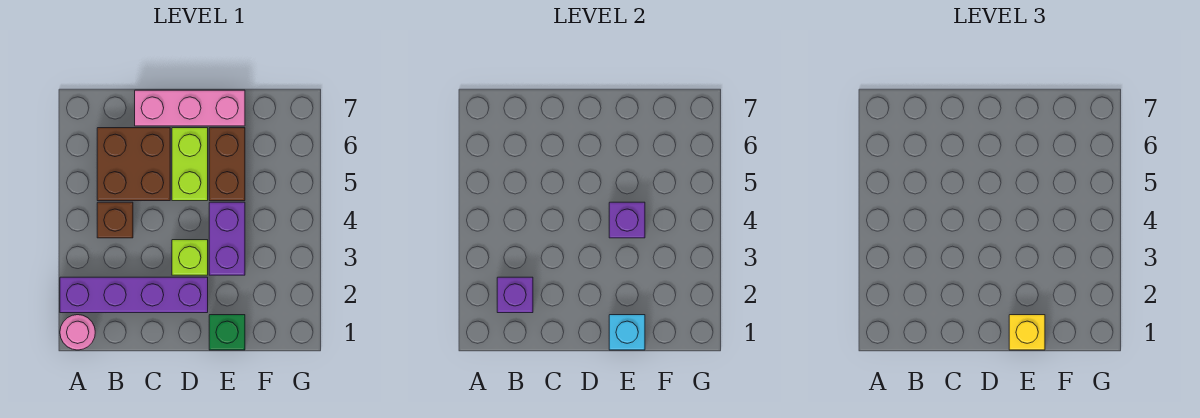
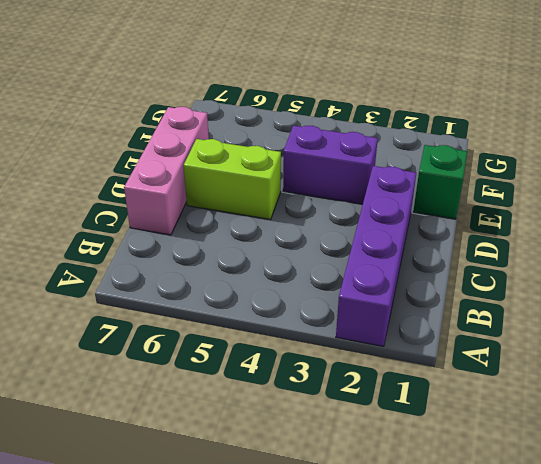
none -> pink round brick A1 level 1
none -> brown brick B4 level 1
none -> brown brick B5:C6 level 1

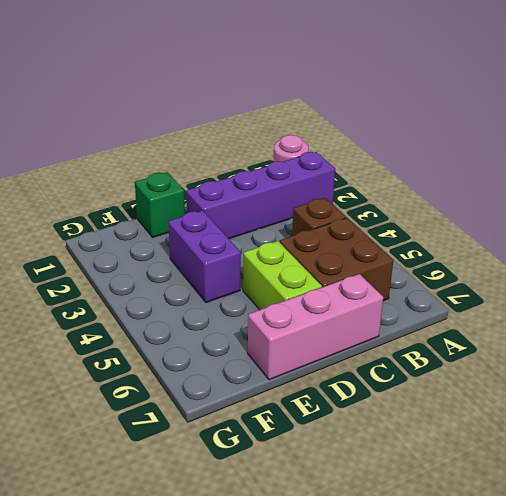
none -> lime brick D3 level 1
none -> brown brick E5:E6 level 1
none -> purple brick B2 level 2

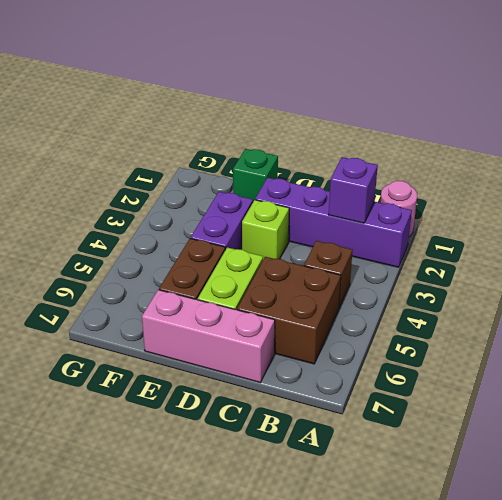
none -> cyan brick E1 level 2
none -> purple brick E4 level 2
none -> yellow brick E1 level 3

